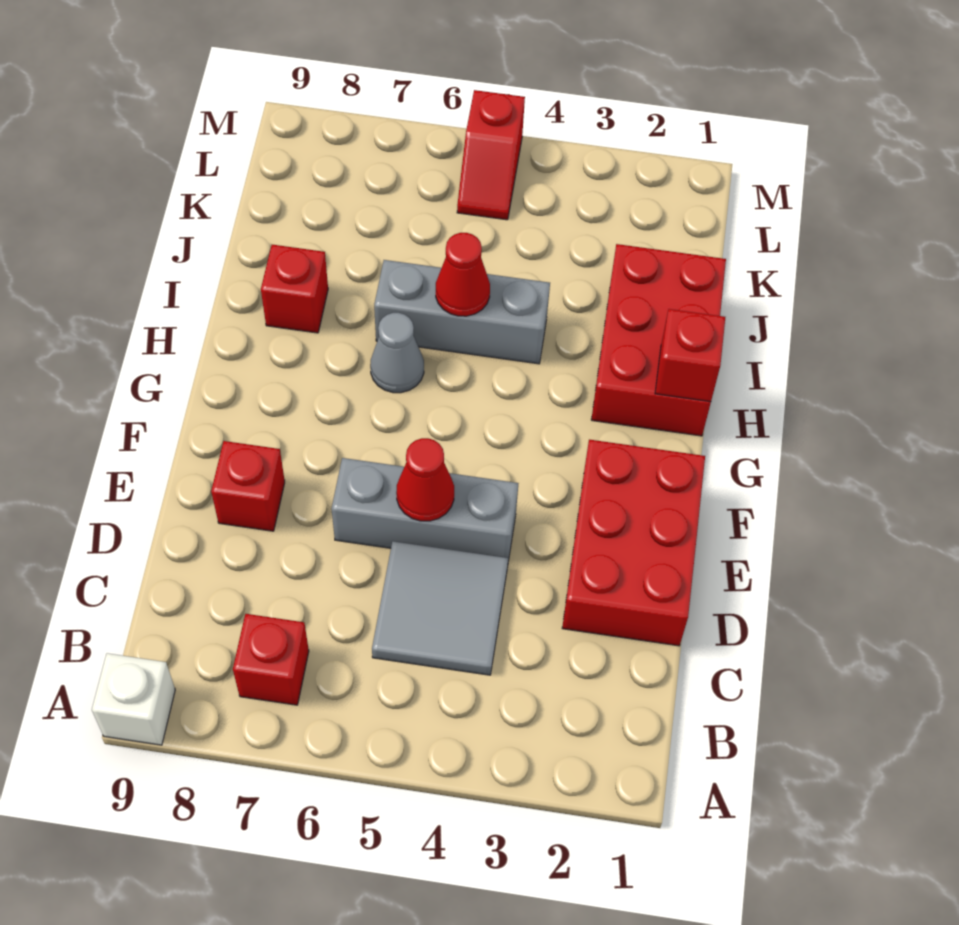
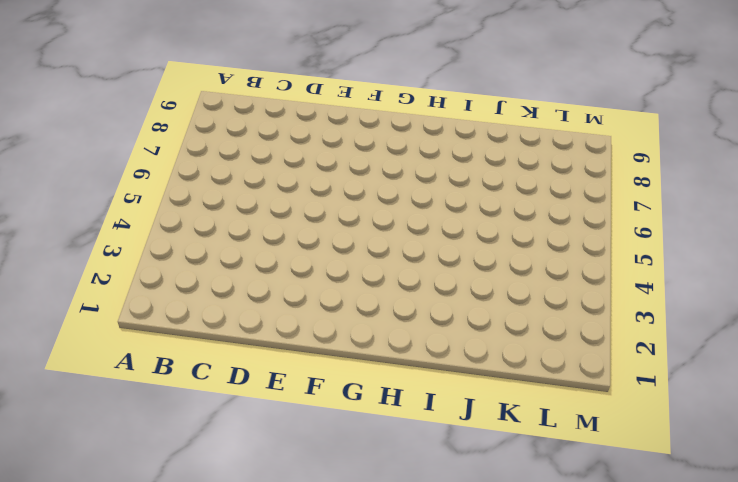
none -> white brick A9 level 1
none -> red brick B7 level 1
none -> grey tile C4:D5 level 1

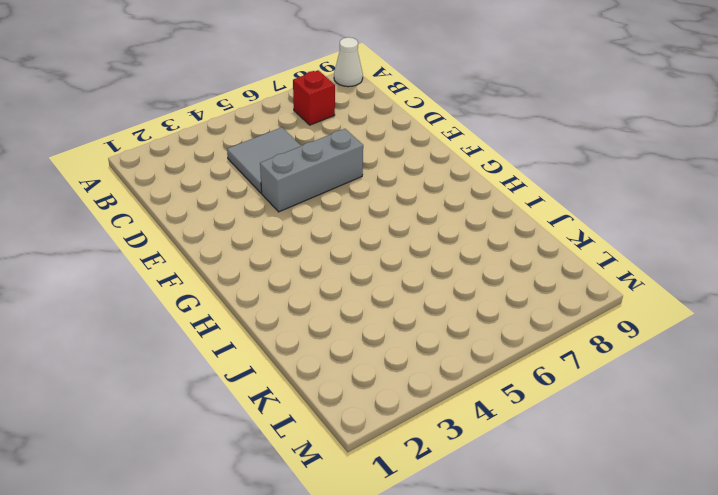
white cone A9 level 1 -> white brick A9 level 1
none -> red brick D1:F2 level 1
none -> red brick E8 level 1
none -> red brick H1:J2 level 1

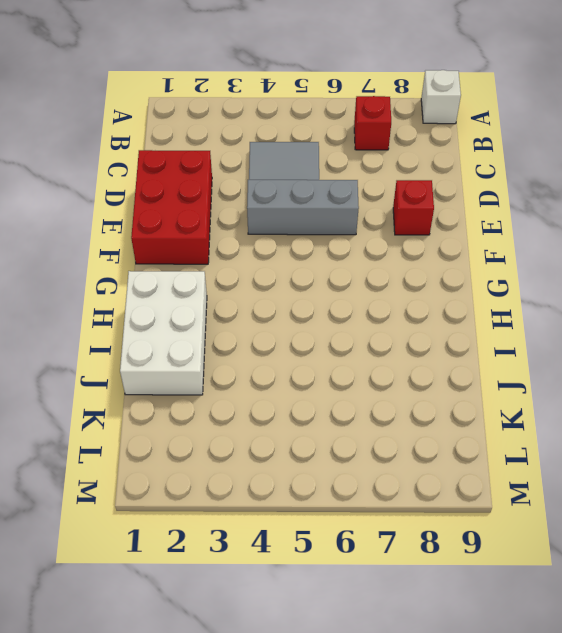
white brick H1:J2 level 1 -> red brick H1:J2 level 1
none -> grey cone H6 level 1
none -> grey brick I4:I6 level 1
none -> red brick I8 level 1

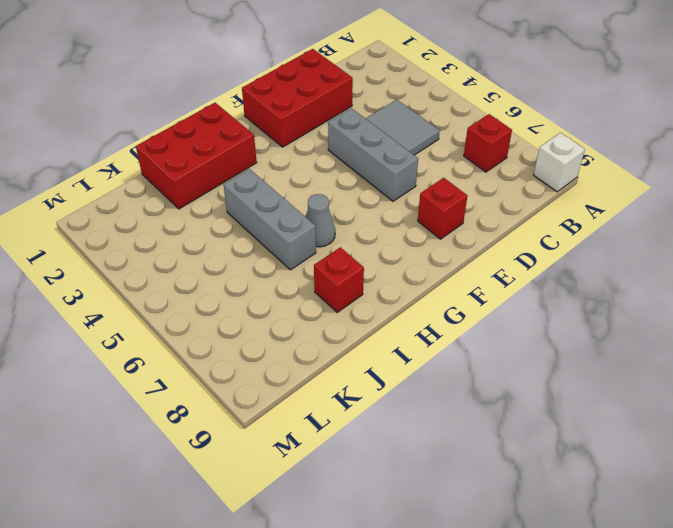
none -> red slope L5:M5 level 1 top M
none -> red cone E5 level 2
none -> red brick H1 level 2

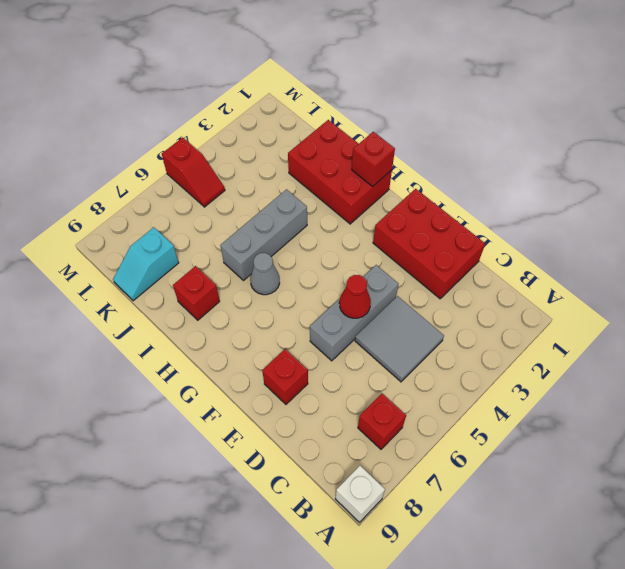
cyan slope K8:K9 level 1 top 8 -> none
none -> red cone I5 level 2

